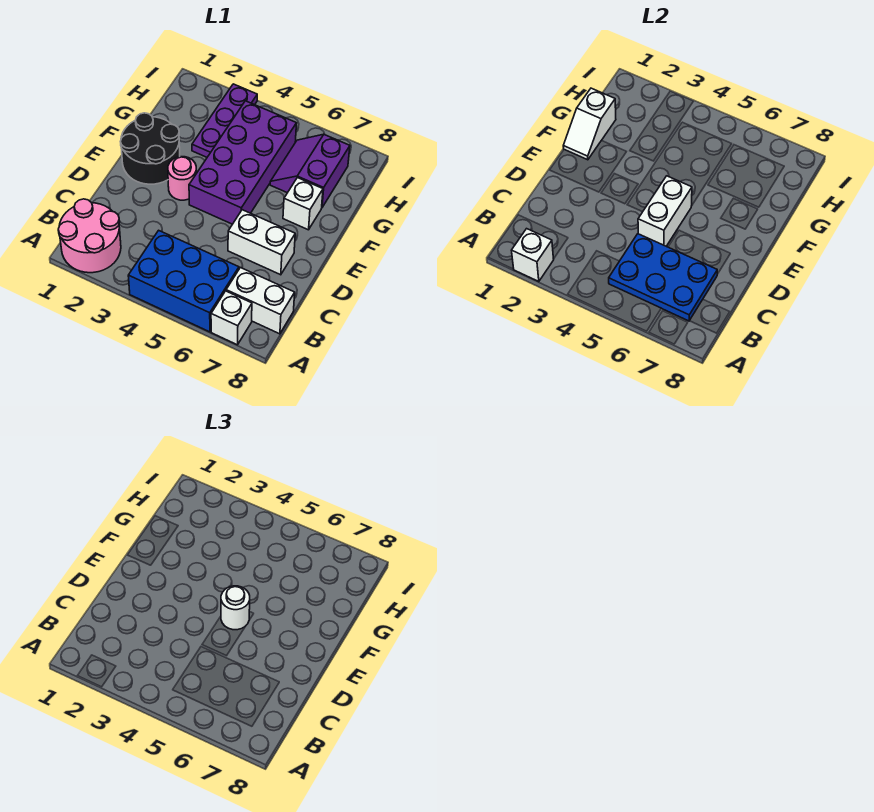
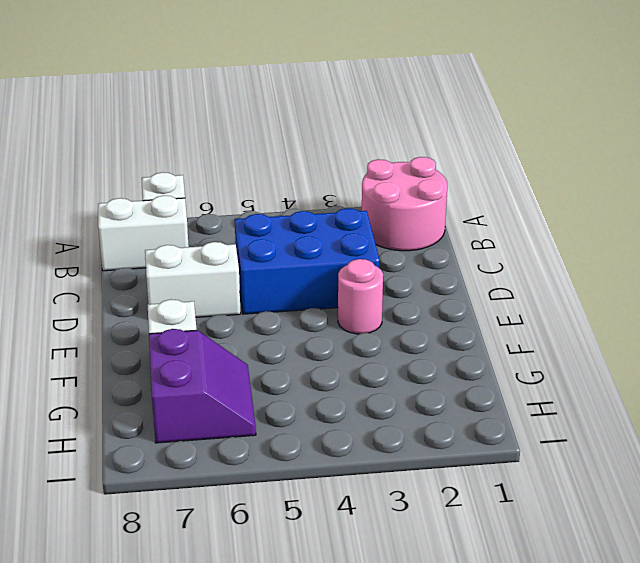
blue brick C3:D5 level 1 -> blue brick A4:B6 level 1
none -> black round brick E1:F2 level 1
none -> purple brick E4:H5 level 1
none -> purple plate G3:I3 level 1

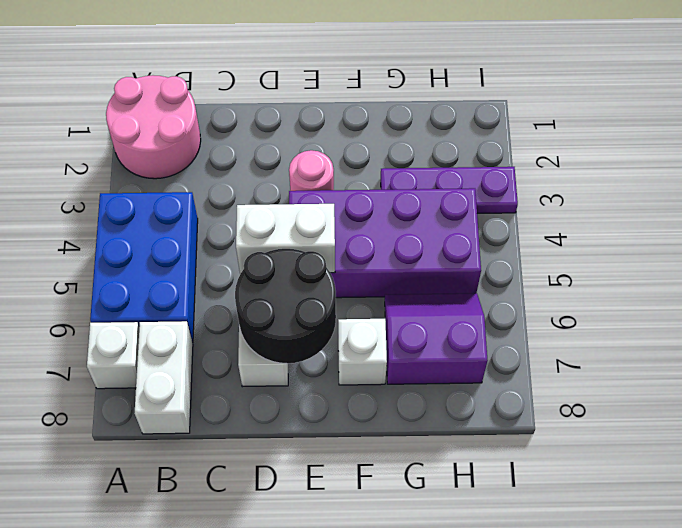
black round brick D6:E7 level 2 -> black round brick E1:F2 level 1
none -> white brick A2 level 2
none -> blue plate B5:C7 level 2
none -> white slope F1:G1 level 2 top G

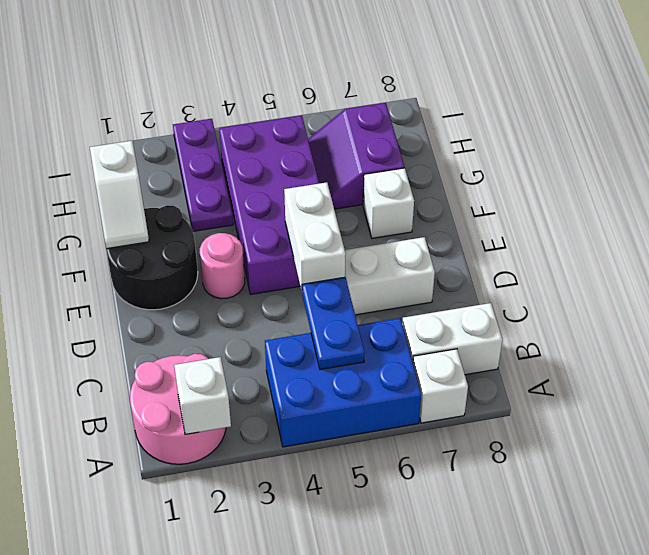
blue plate B5:C5 level 2 -> blue plate B5:C7 level 2
none -> white round brick E5 level 3

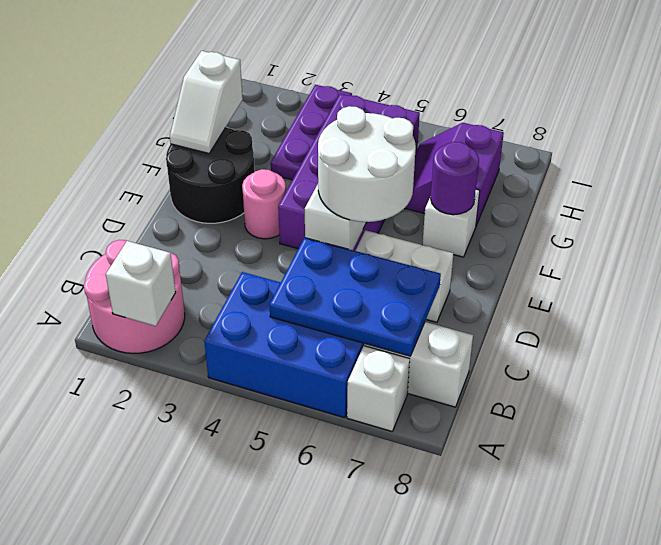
white round brick D5:E6 level 3 -> white round brick E5 level 3
purple round brick F7 level 2 -> none

